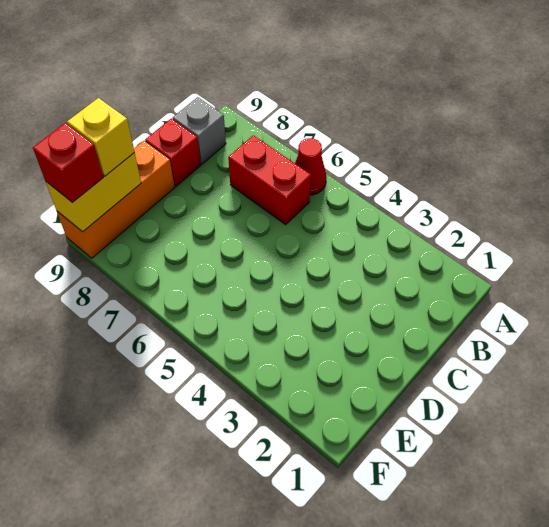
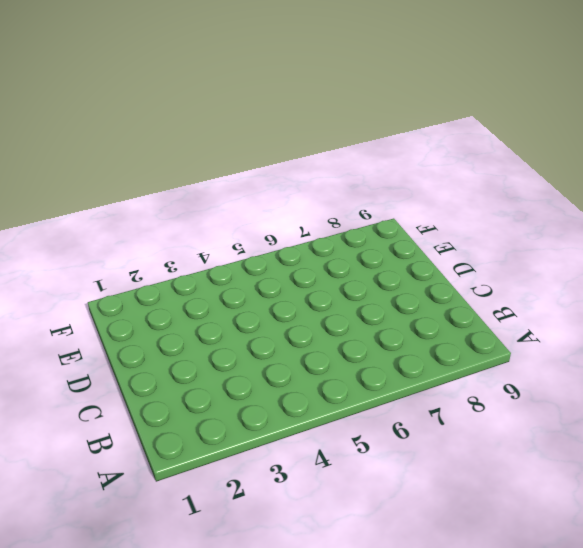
none -> red cone A6 level 1
none -> red brick B6:B7 level 1

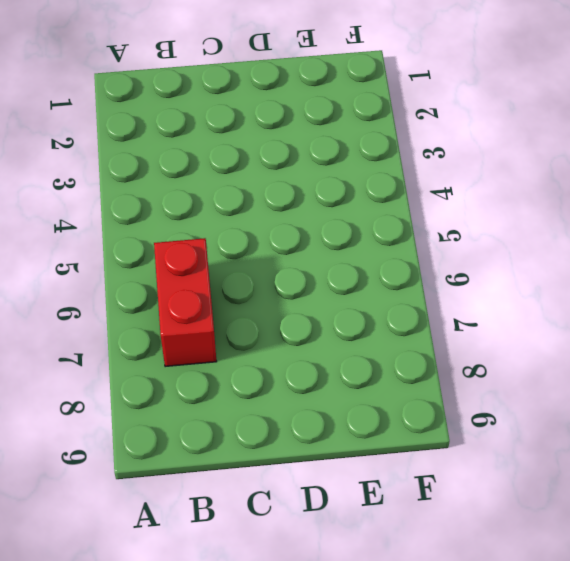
none -> red cone A6 level 1
none -> grey brick B9 level 1

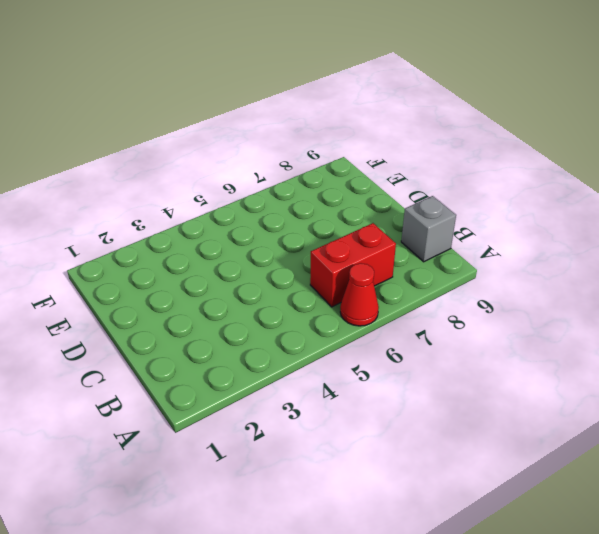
none -> red brick C9 level 1
none -> orange brick D9:F9 level 1

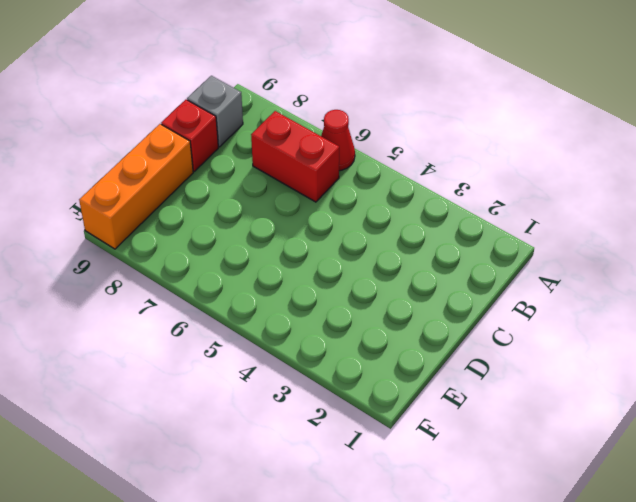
none -> yellow brick E9:F9 level 2
none -> yellow brick E9 level 3

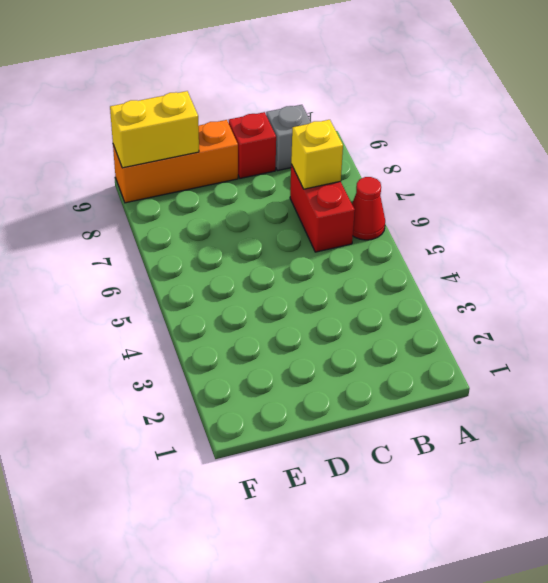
yellow brick B7 level 2 -> yellow brick E9 level 3
none -> red brick F9 level 3

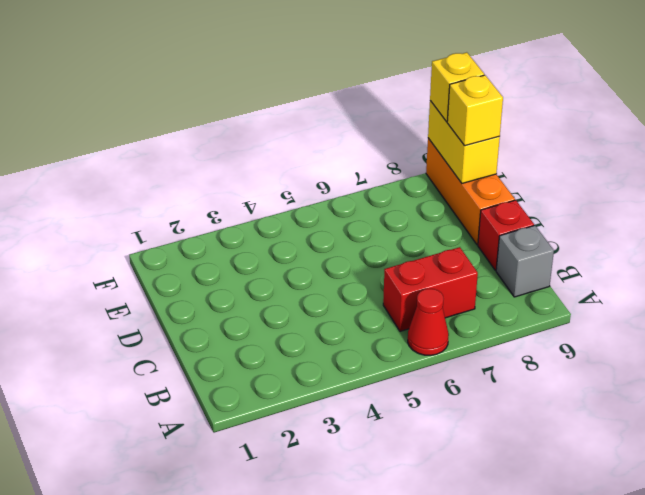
yellow brick F9 level 3 -> red brick F9 level 3

